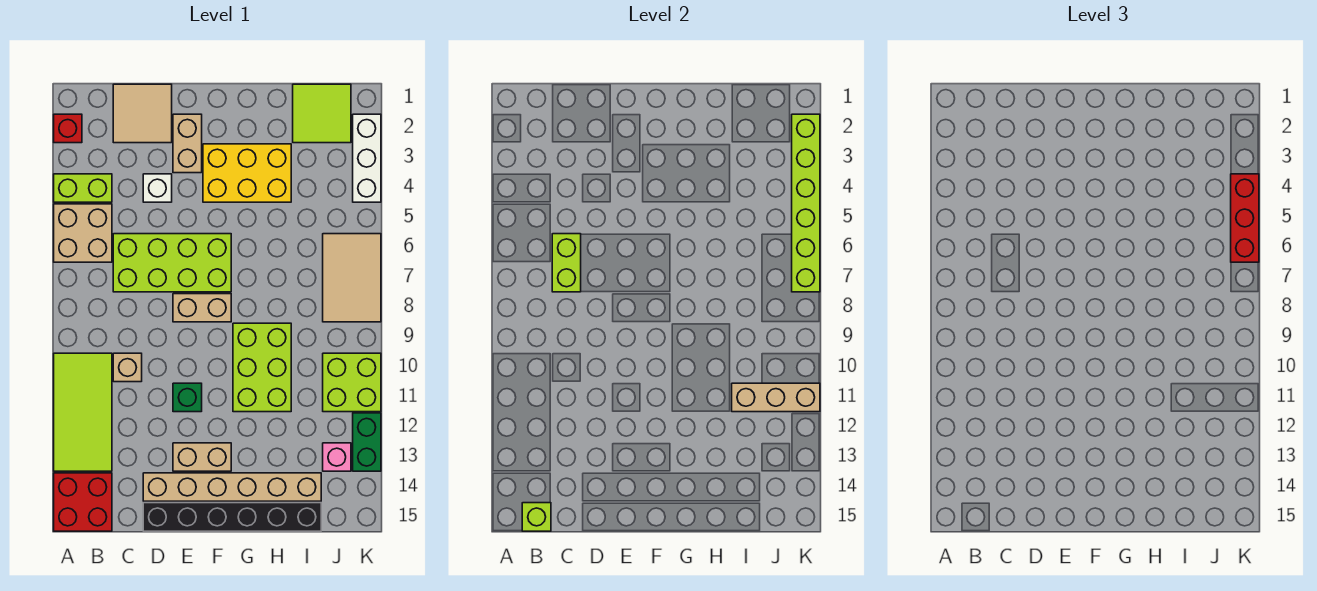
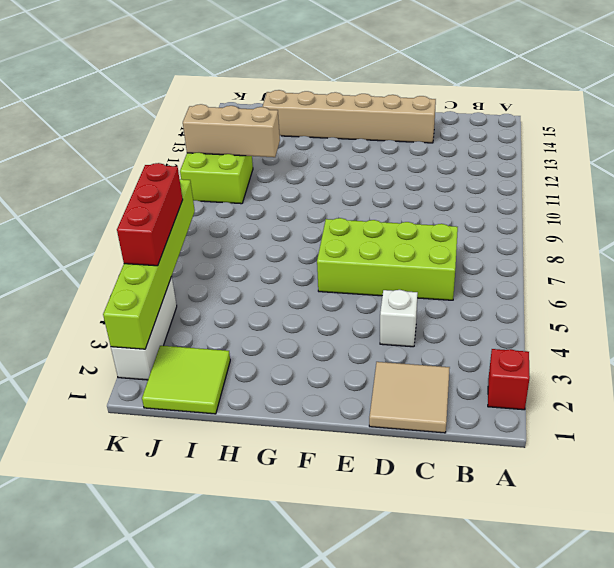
none -> lime brick A4:B4 level 1
none -> tan brick A5:B6 level 1
none -> lime tile A10:B13 level 1

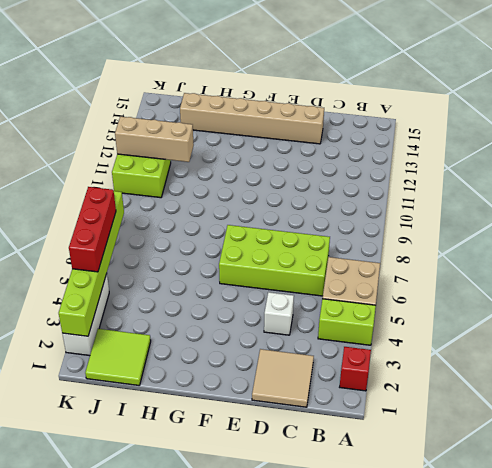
none -> lime tile A10:B13 level 1
none -> red brick A14:B15 level 1
none -> tan brick C10 level 1

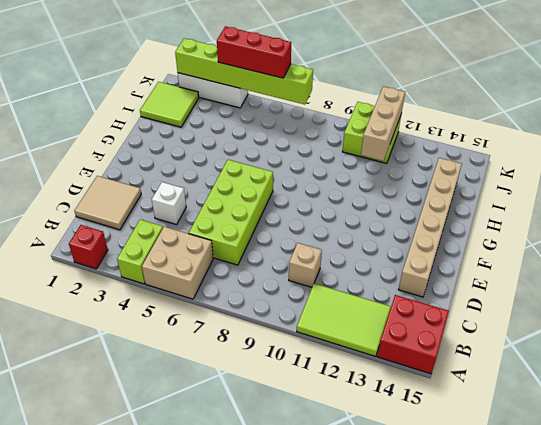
lime tile A11:B13 level 1 -> lime tile A10:B13 level 1
none -> black brick D15:I15 level 1
none -> tan brick E2:E3 level 1
none -> tan brick E8:F8 level 1

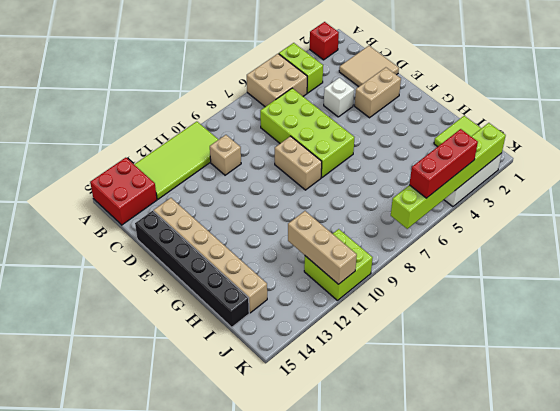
none -> green brick E11 level 1
none -> tan brick E13:F13 level 1
none -> yellow brick F3:H4 level 1

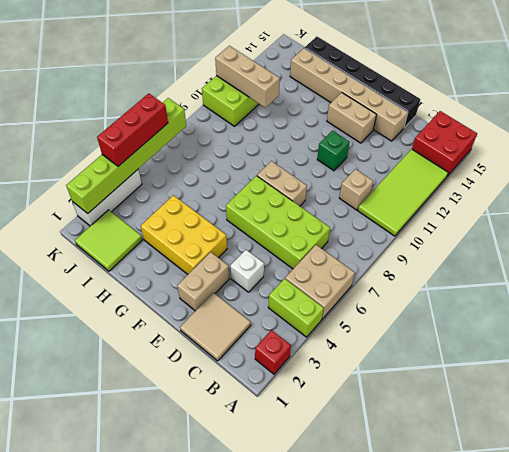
none -> lime brick G9:H11 level 1
none -> tan tile J6:K8 level 1
none -> pink brick J13 level 1

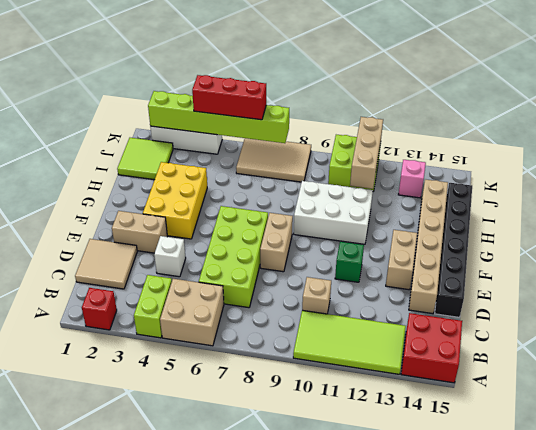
white brick G9:H11 level 1 -> lime brick G9:H11 level 1
none -> green brick K12:K13 level 1
none -> lime brick B15 level 2
none -> lime brick C6:C7 level 2

